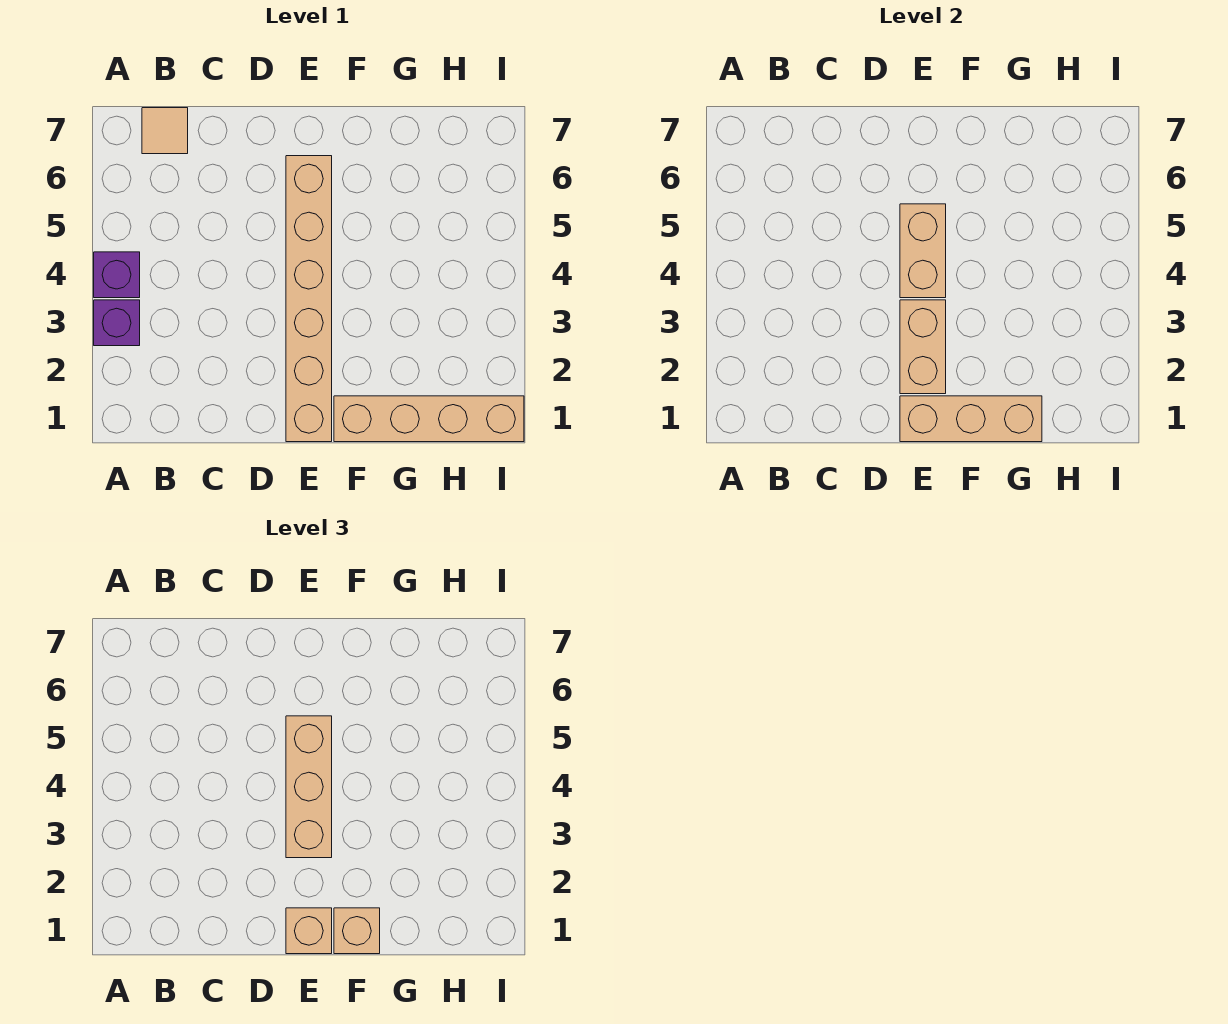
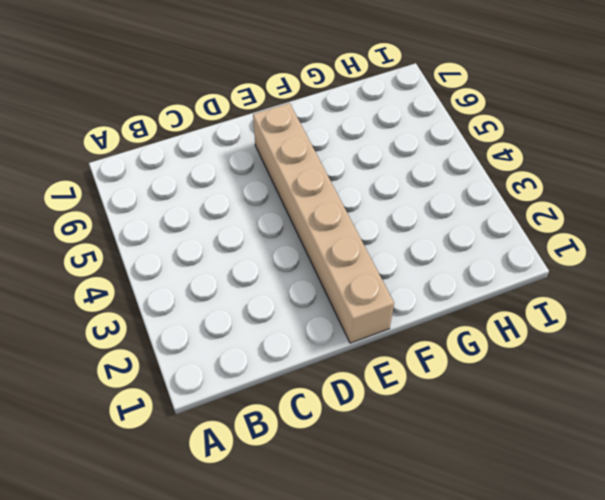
none -> purple brick A3 level 1
none -> purple brick A4 level 1

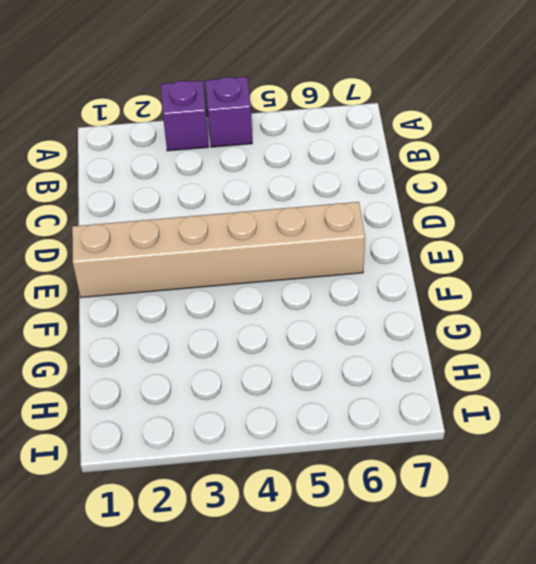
none -> tan tile B7 level 1
none -> tan brick F1:I1 level 1

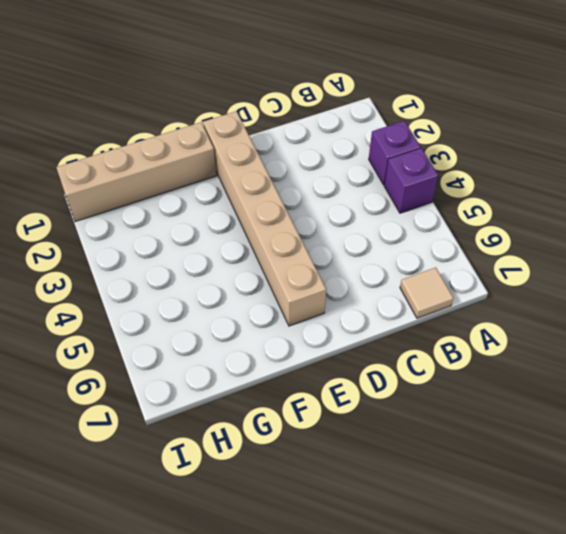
none -> tan brick E1:G1 level 2
none -> tan brick E2:E3 level 2

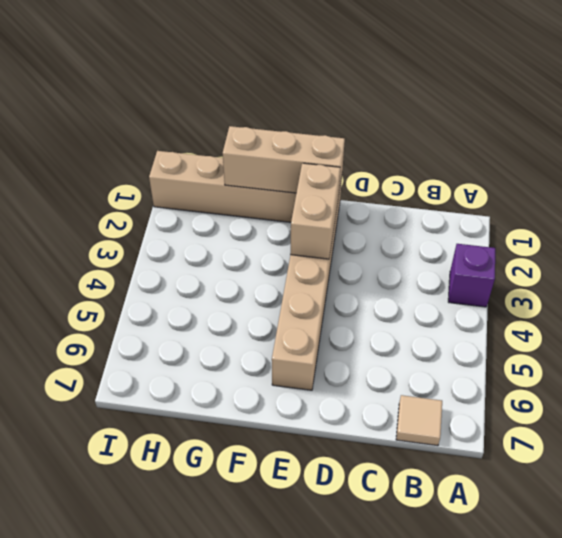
none -> purple brick A4 level 1
none -> tan brick E4:E5 level 2

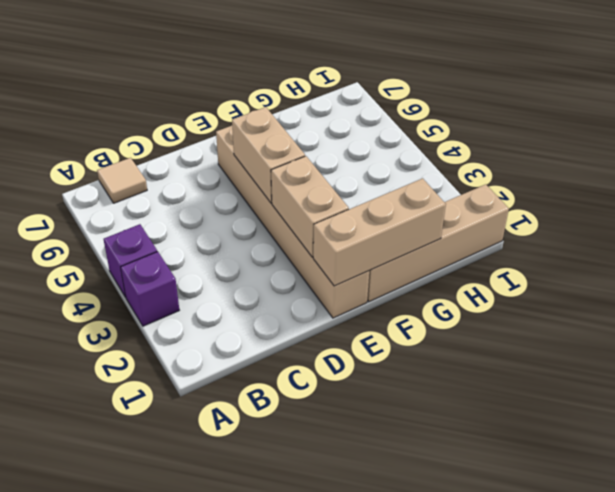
none -> tan brick E1 level 3
none -> tan brick E3:E5 level 3

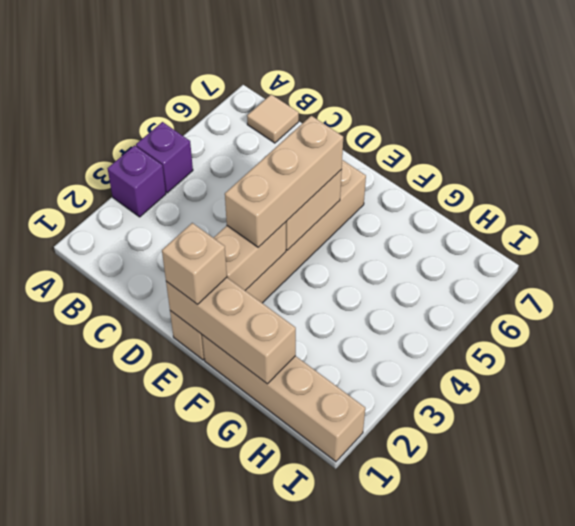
none -> tan brick F1 level 3

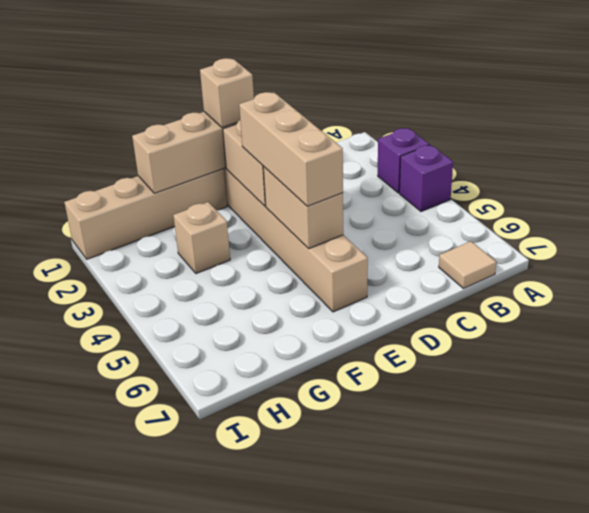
tan brick G3 level 1 -> tan brick F1 level 3

